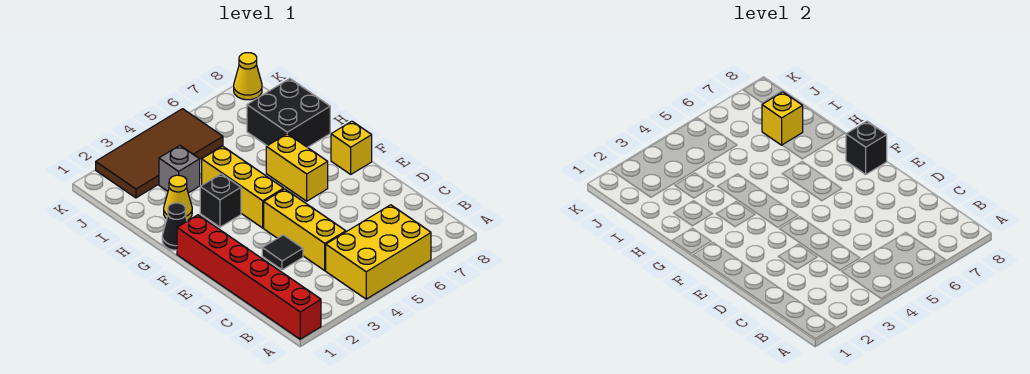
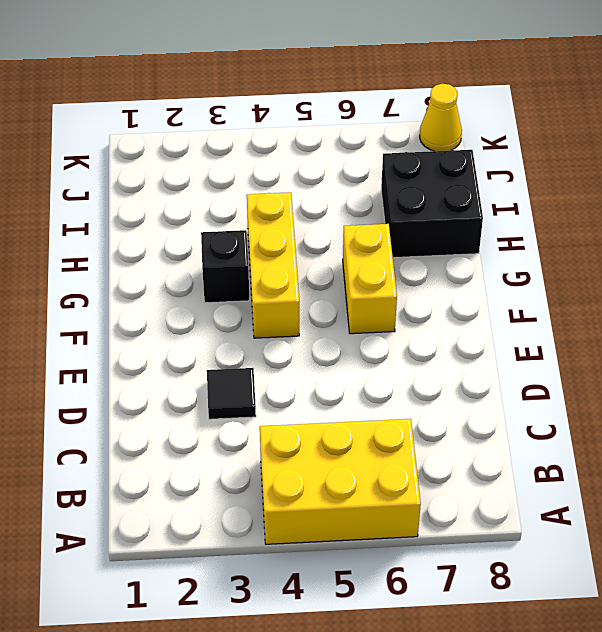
none -> red brick A1:F1 level 1
none -> yellow brick C4:E4 level 1
none -> yellow brick F8 level 1

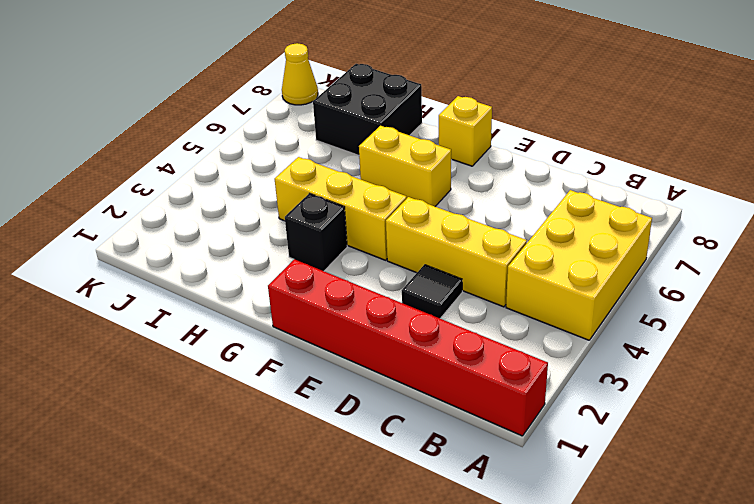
none -> black cone G1 level 1
none -> yellow cone H2 level 1
none -> grey brick I3 level 1

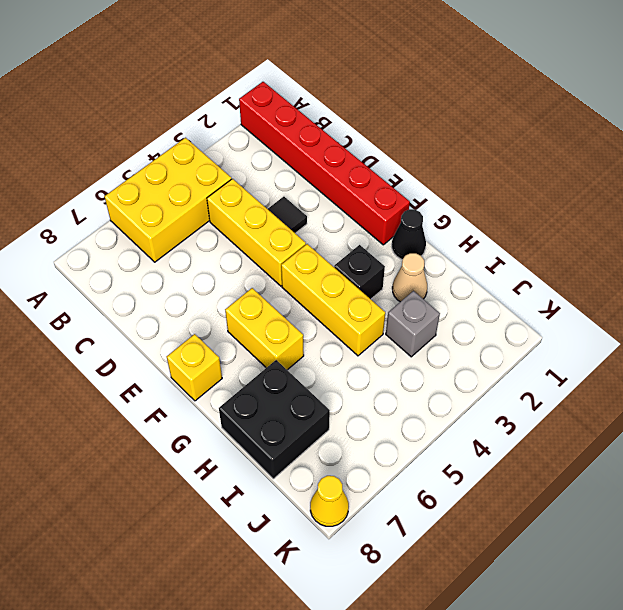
tan cone H2 level 1 -> yellow cone H2 level 1
none -> brown tile J2:K5 level 1
none -> black brick F8 level 2
none -> yellow brick I7 level 2

